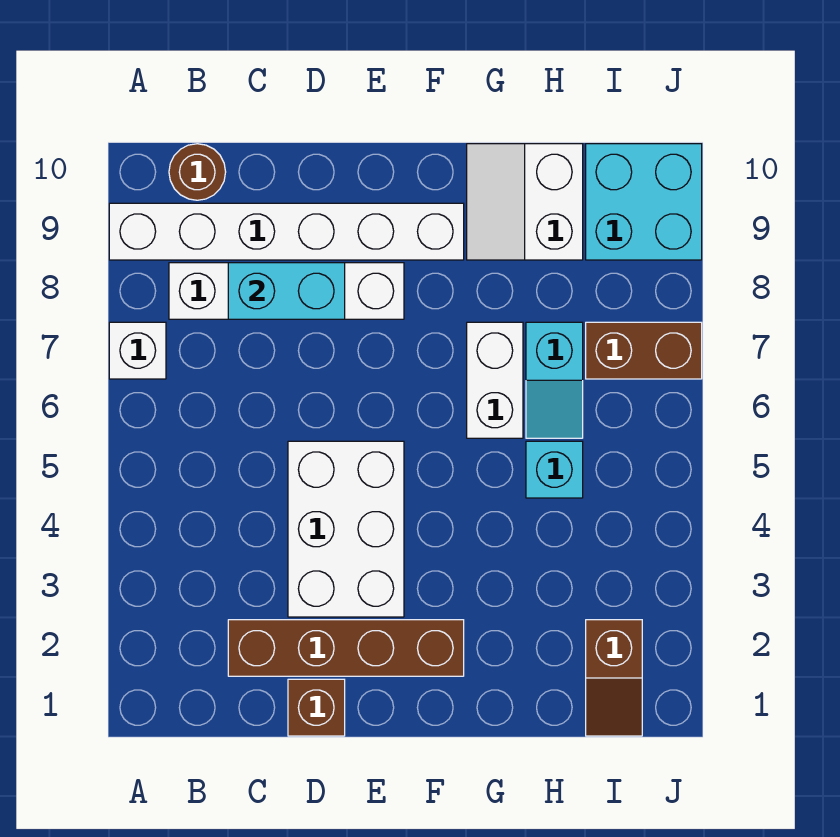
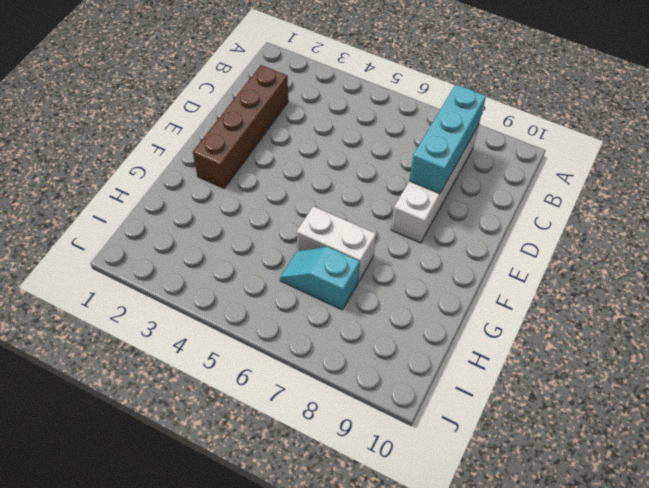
cyan brick B8:D8 level 2 -> cyan brick C8:D8 level 2
none -> white brick A7 level 1
none -> white brick A9:F9 level 1
none -> brown round brick B10 level 1

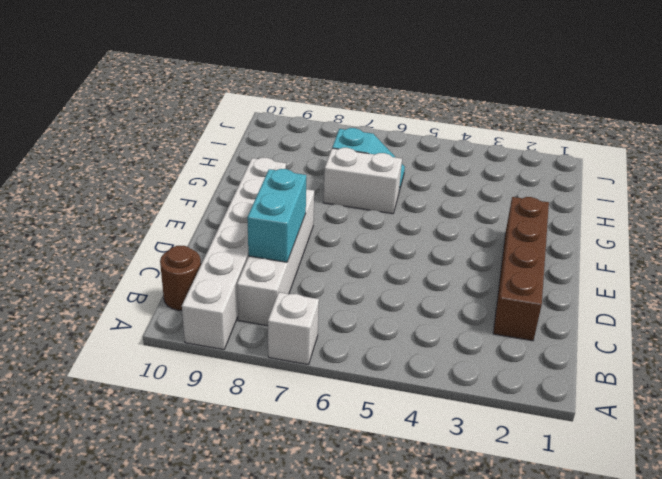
none -> brown brick D1 level 1
none -> white brick D3:E5 level 1
none -> white slope G9:H10 level 1 top H

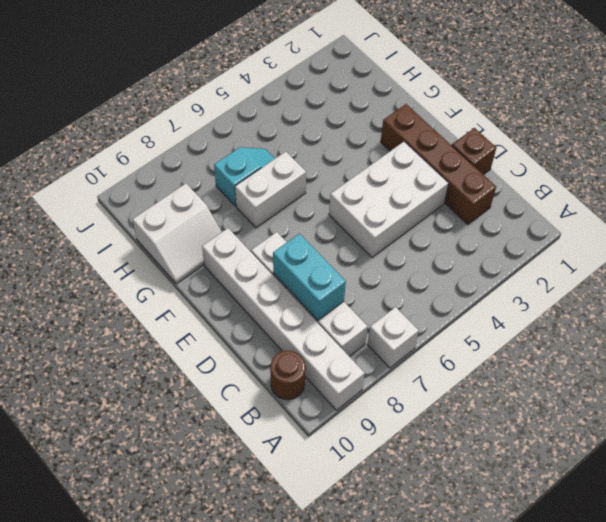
none -> cyan brick H5 level 1
none -> brown slope I1:I2 level 1 top 2
none -> brown brick I7:J7 level 1

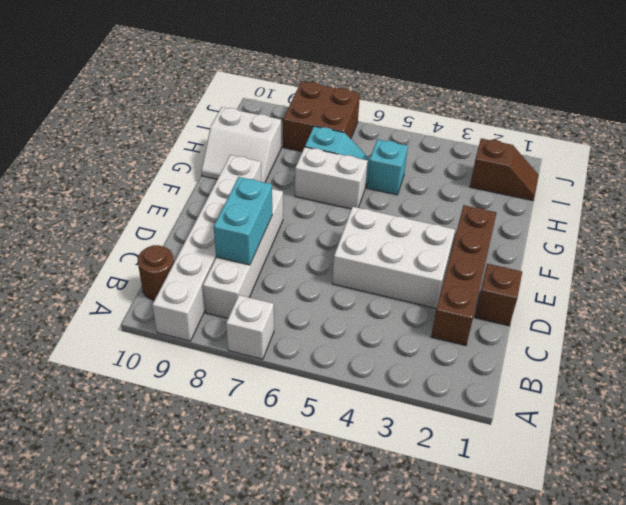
brown brick I7:J8 level 1 -> brown brick I7:J7 level 1
none -> cyan brick I9:J10 level 1

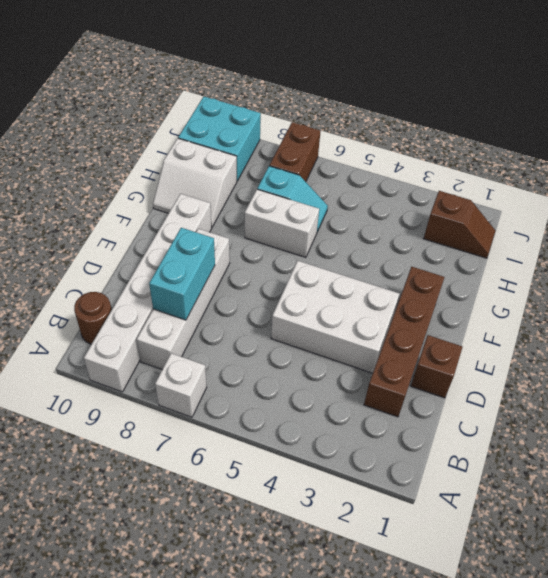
none -> cyan brick H5 level 1

